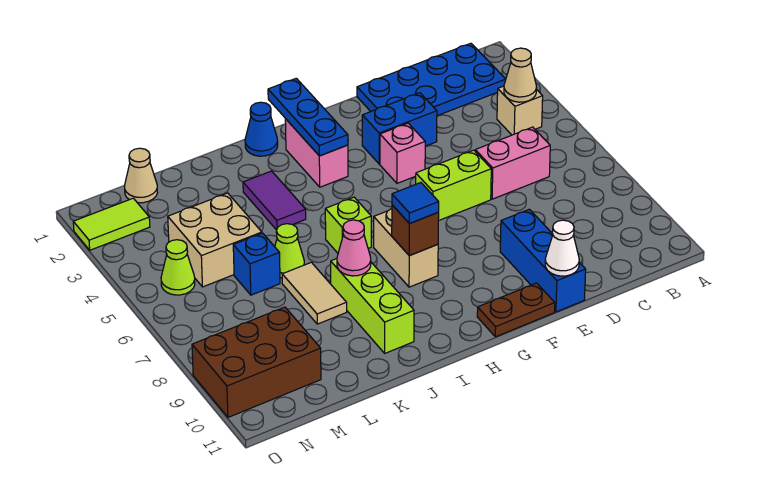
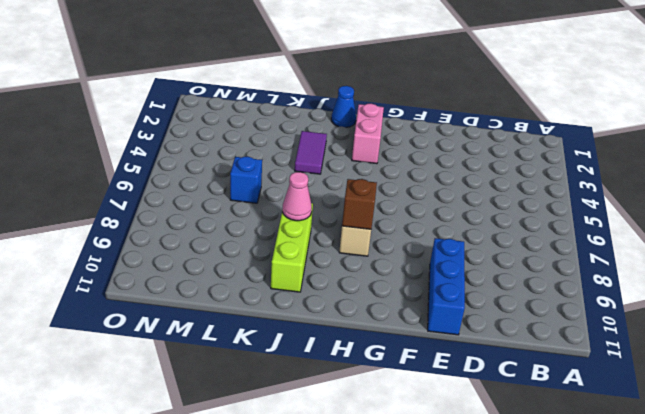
none -> blue plate B1:E2 level 1
none -> tan brick B4 level 1
none -> pink brick C6:D6 level 1

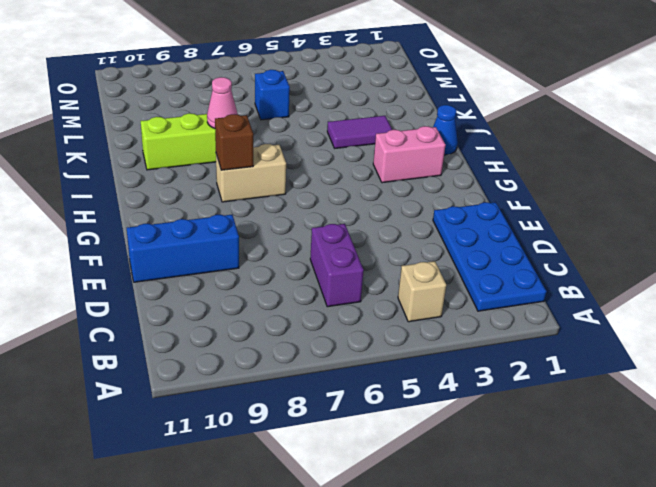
purple brick C6:D6 level 1 -> pink brick C6:D6 level 1
none -> blue brick E3:F3 level 1
none -> lime brick E6:F6 level 1
none -> pink brick F4 level 1

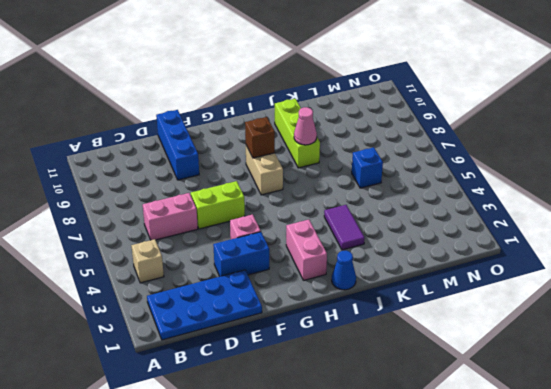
none -> brown plate F11:G11 level 1
none -> lime brick I6 level 1
none -> lime cone K6 level 1

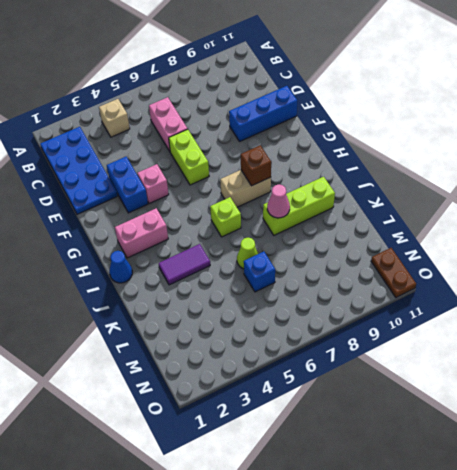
brown plate N11:O11 level 1 -> brown plate F11:G11 level 1
none -> tan tile K7:K8 level 1
none -> tan brick L4:M5 level 1
none -> tan cone M1 level 1

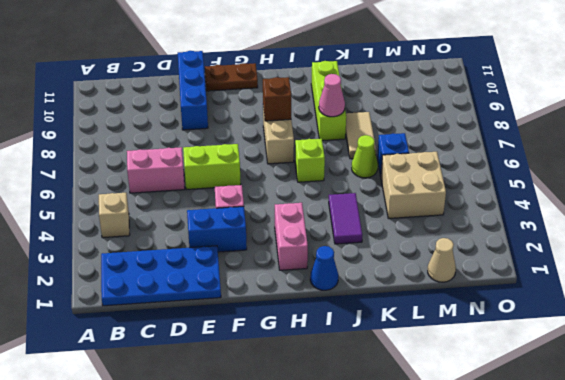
none -> brown brick M9:O10 level 1
none -> lime tile N2:O2 level 1
none -> lime cone N5 level 1

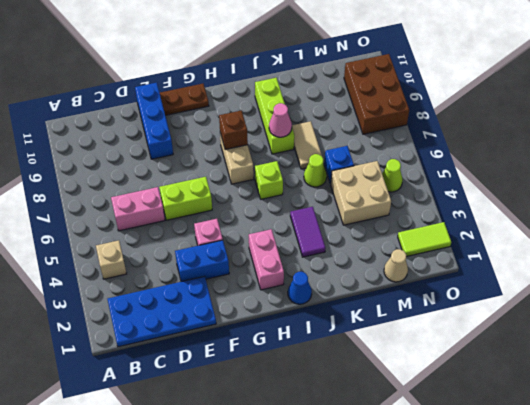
brown brick N8:O10 level 1 -> brown brick M9:O10 level 1
none -> tan cone B4 level 2
none -> white cone E11 level 2
none -> blue plate H1:H3 level 2

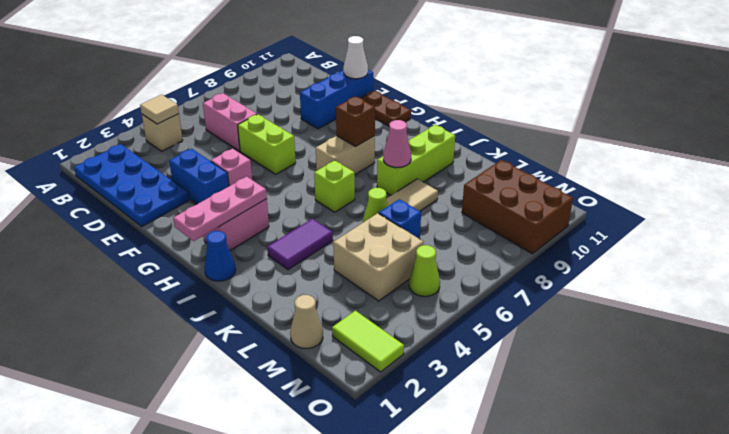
tan tile B4 level 2 -> tan cone B4 level 2
pink plate H1:H3 level 2 -> blue plate H1:H3 level 2
none -> blue tile H8 level 3

